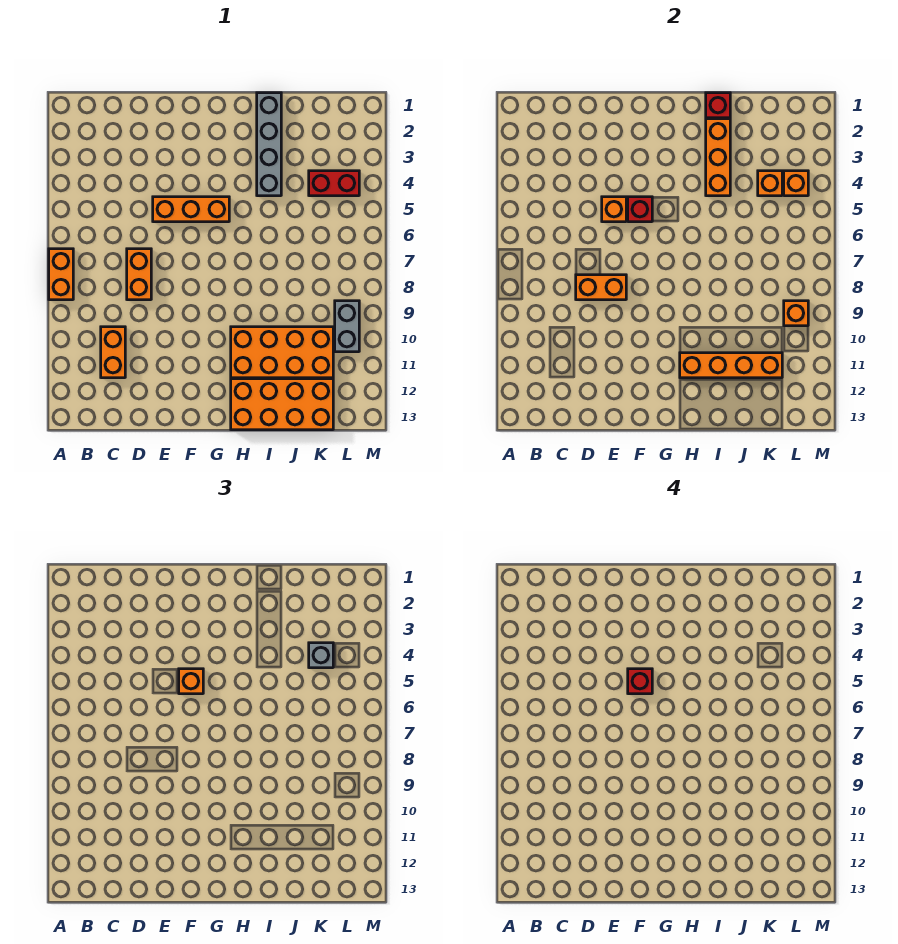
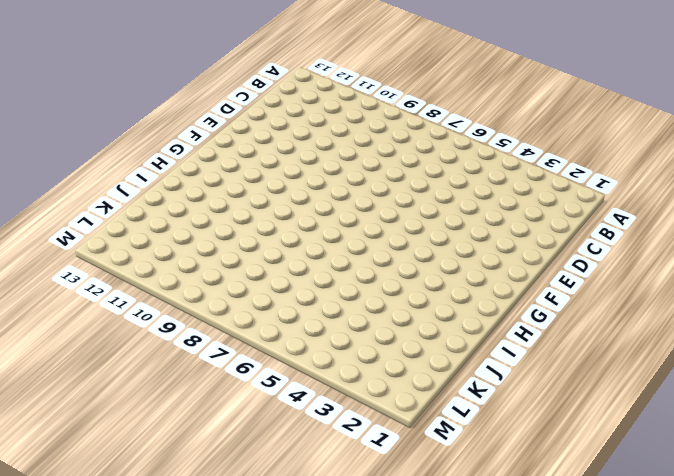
none -> orange brick A7:A8 level 1
none -> orange brick C10:C11 level 1
none -> orange brick D7:D8 level 1

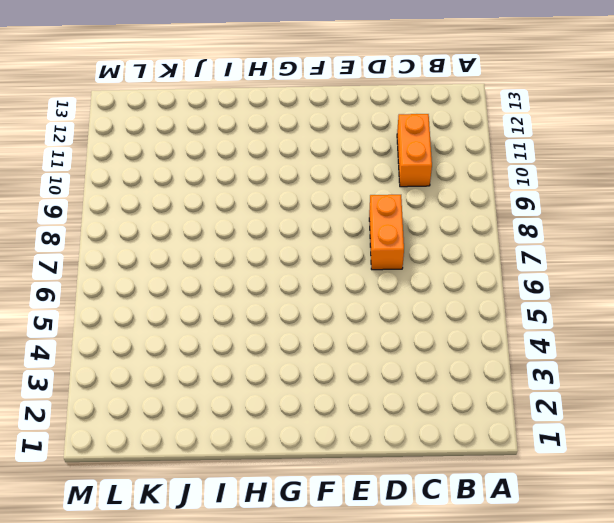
none -> orange brick A7:A8 level 1
none -> orange brick E5:G5 level 1
none -> orange brick H10:K11 level 1

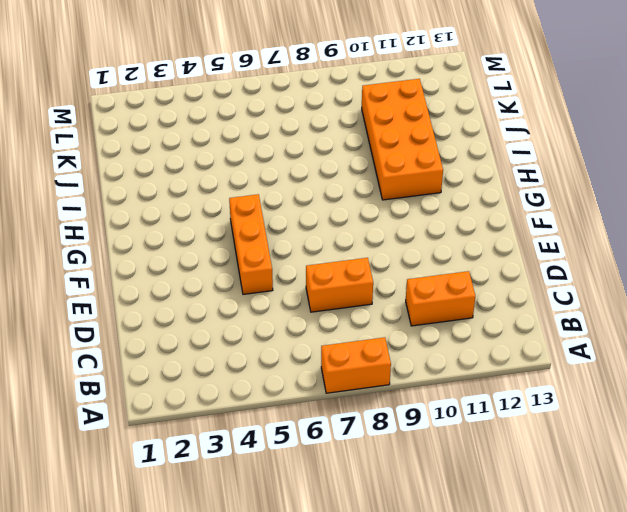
none -> orange brick H12:K13 level 1
none -> grey brick I1:I4 level 1
none -> red brick K4:L4 level 1

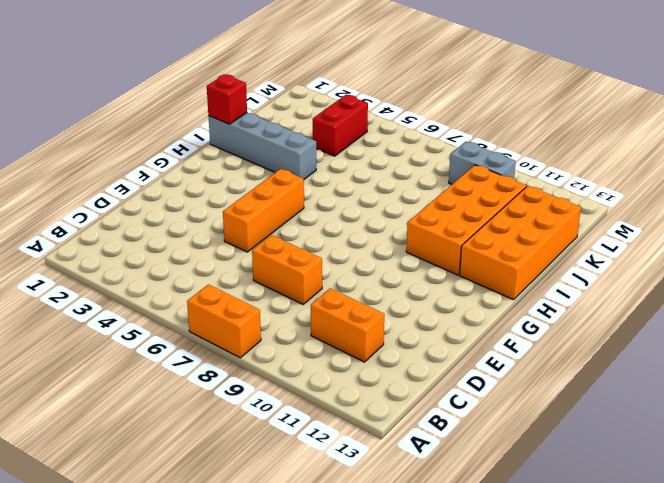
none -> orange brick D8:E8 level 2
none -> orange brick E5 level 2
none -> red brick F5 level 2

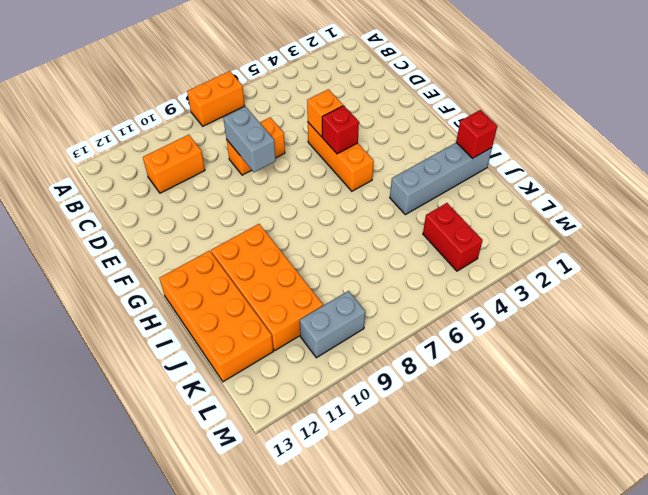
grey brick D8:E8 level 2 -> orange brick D8:E8 level 2
none -> orange brick H11:K11 level 2
none -> orange brick I2:I4 level 2
none -> orange brick K4 level 2

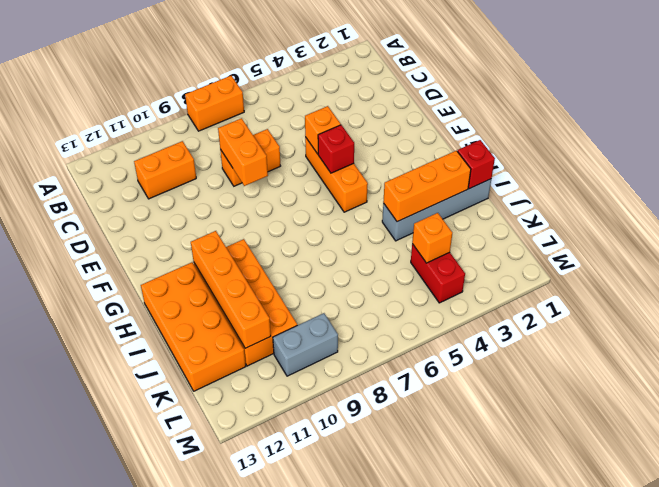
none -> orange brick L4 level 2
none -> orange brick L9 level 2
none -> orange brick F5 level 3

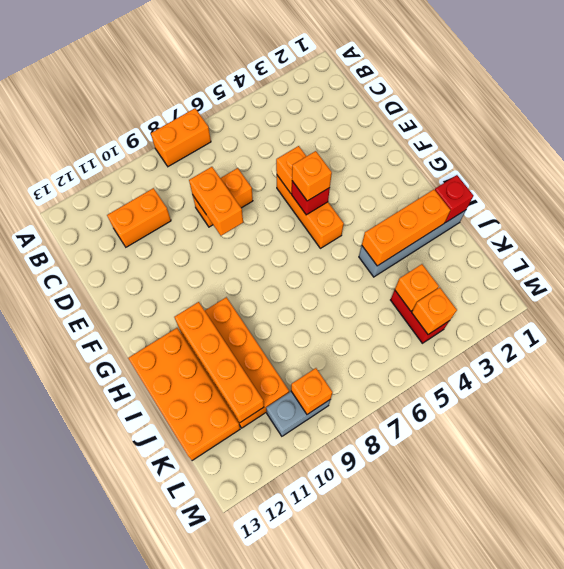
none -> grey brick K4 level 3
none -> red brick F5 level 4

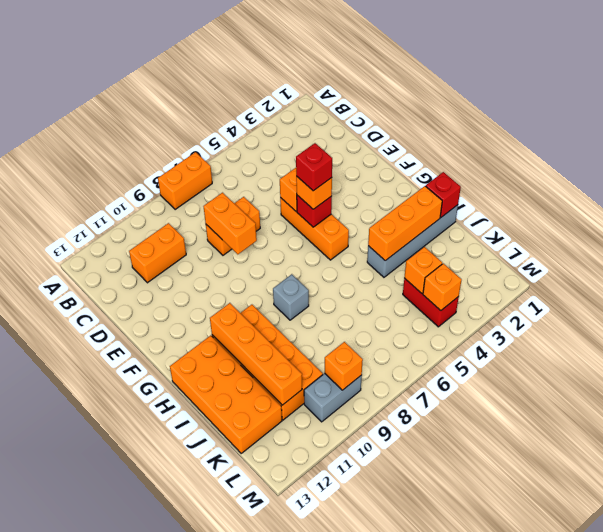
grey brick H8 level 1 -> grey brick K4 level 3

